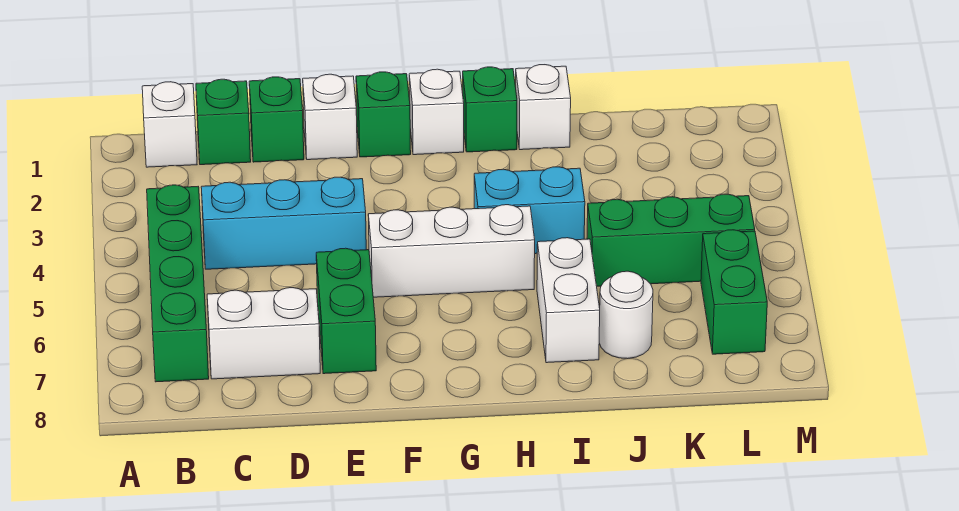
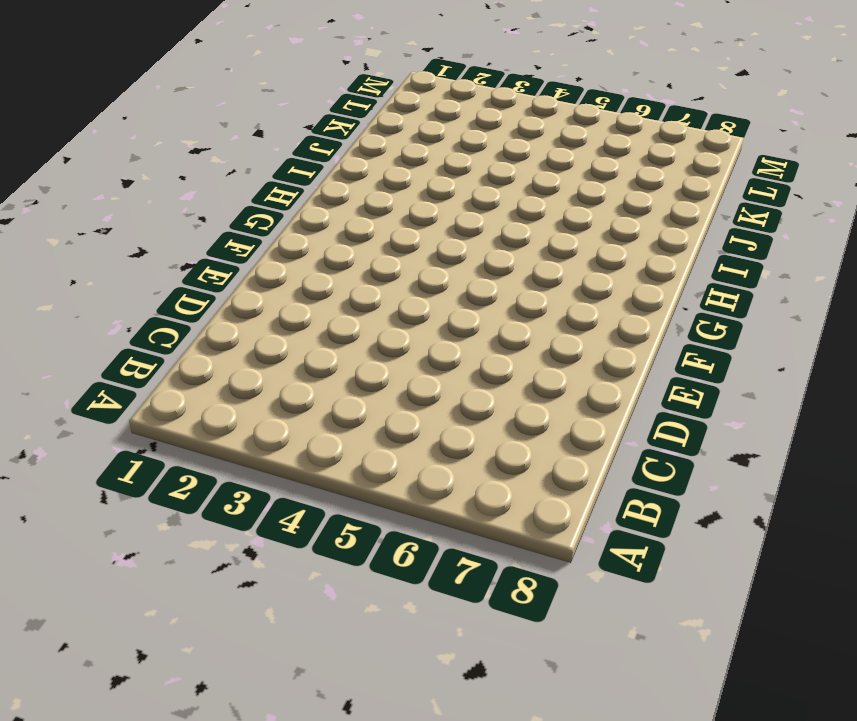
none -> white brick B1 level 1
none -> green brick B4:B7 level 1
none -> green brick C1 level 1

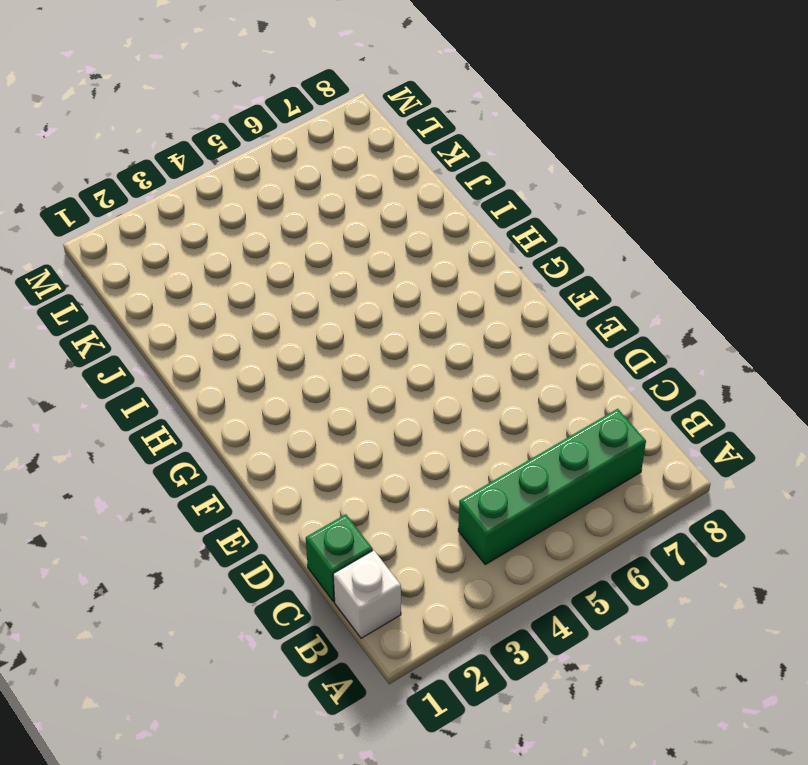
none -> cyan brick C4:E4 level 1
none -> white brick C7:D7 level 1
none -> green brick D1 level 1

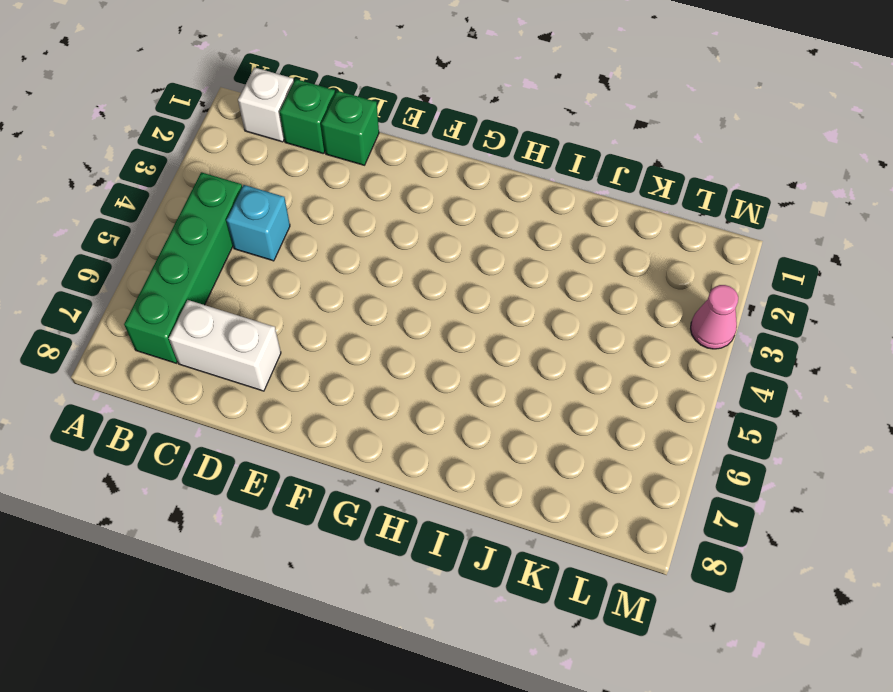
cyan brick C4 level 1 -> cyan brick C4:E4 level 1
pink cone M3 level 1 -> none
none -> white brick E1 level 1
none -> green brick E6:E7 level 1
none -> green brick F1 level 1

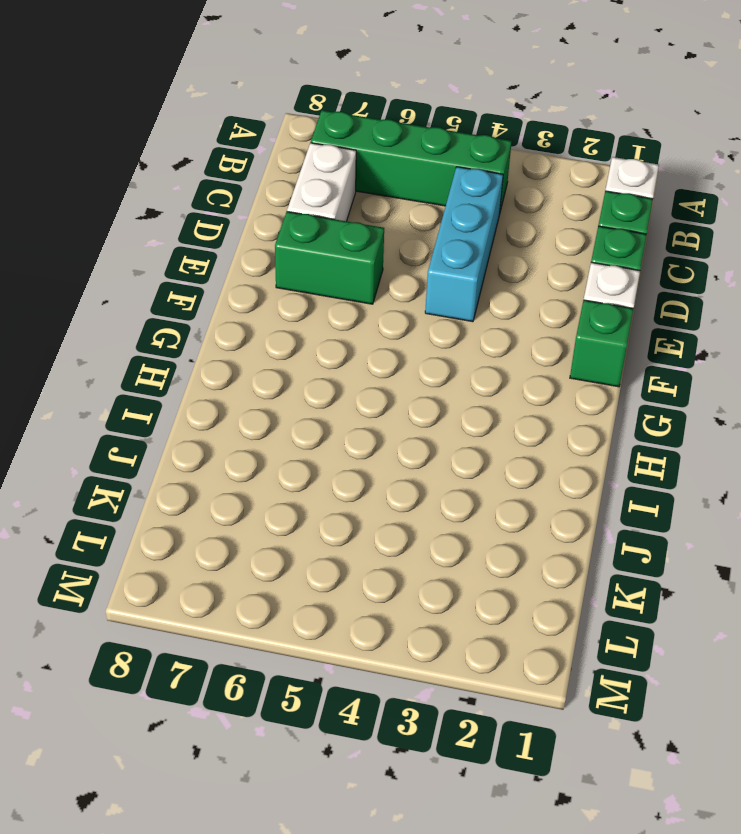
none -> white brick F5:H5 level 1
none -> white brick G1 level 1
none -> green brick H1 level 1

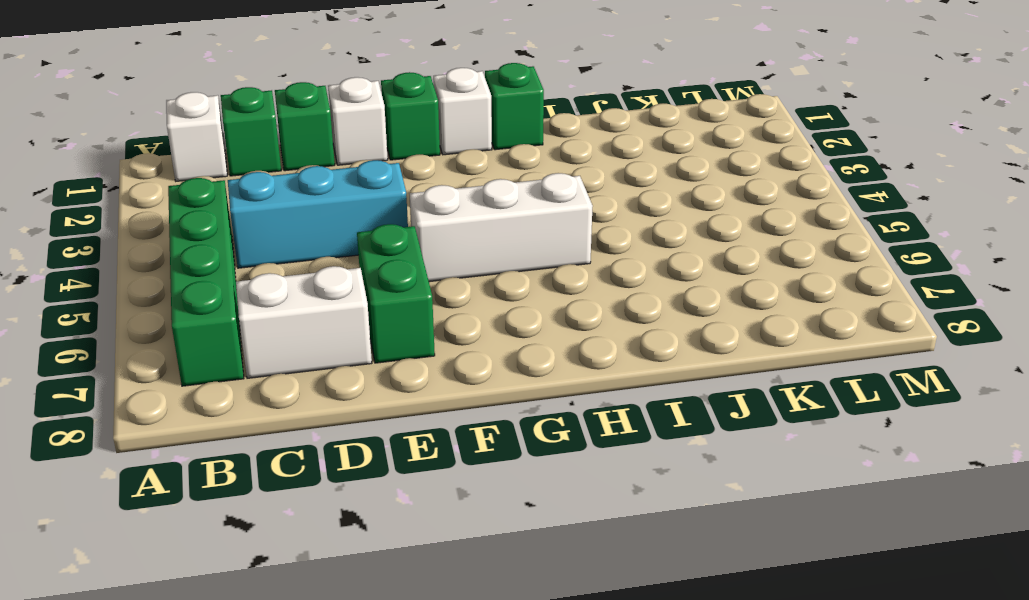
none -> cyan brick H4:I4 level 1
none -> white brick I1 level 1
none -> white brick I6:I7 level 1

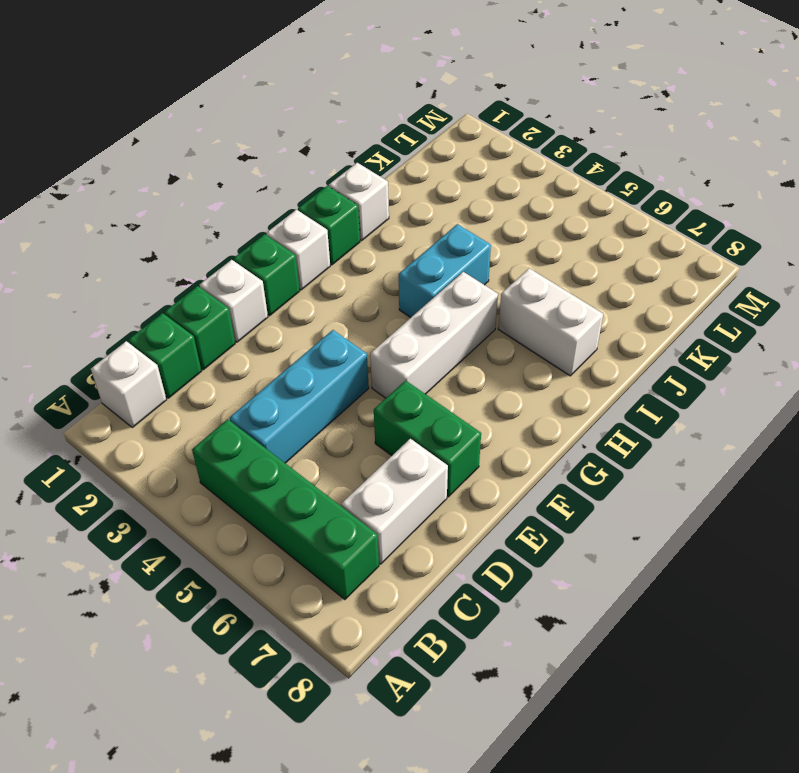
none -> green brick J5:L5 level 1
none -> white round brick J7 level 1
none -> green brick L6:L7 level 1

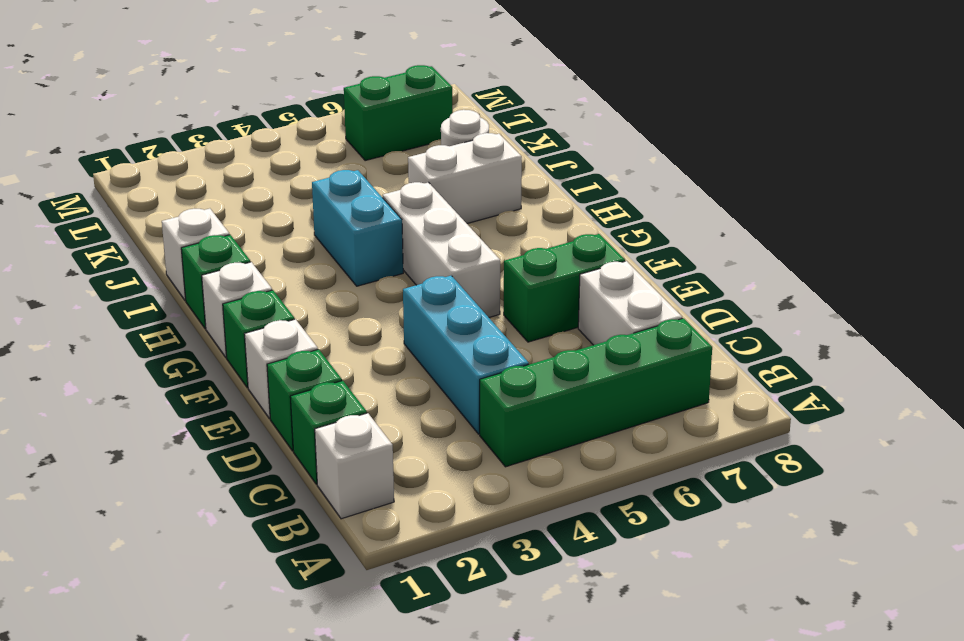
none -> green brick J5:L5 level 1

